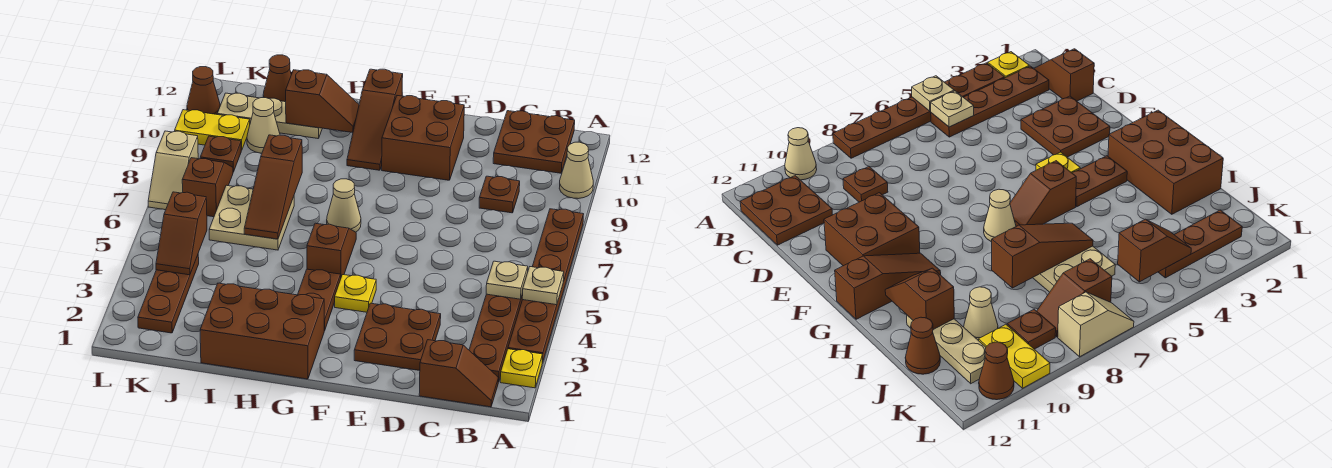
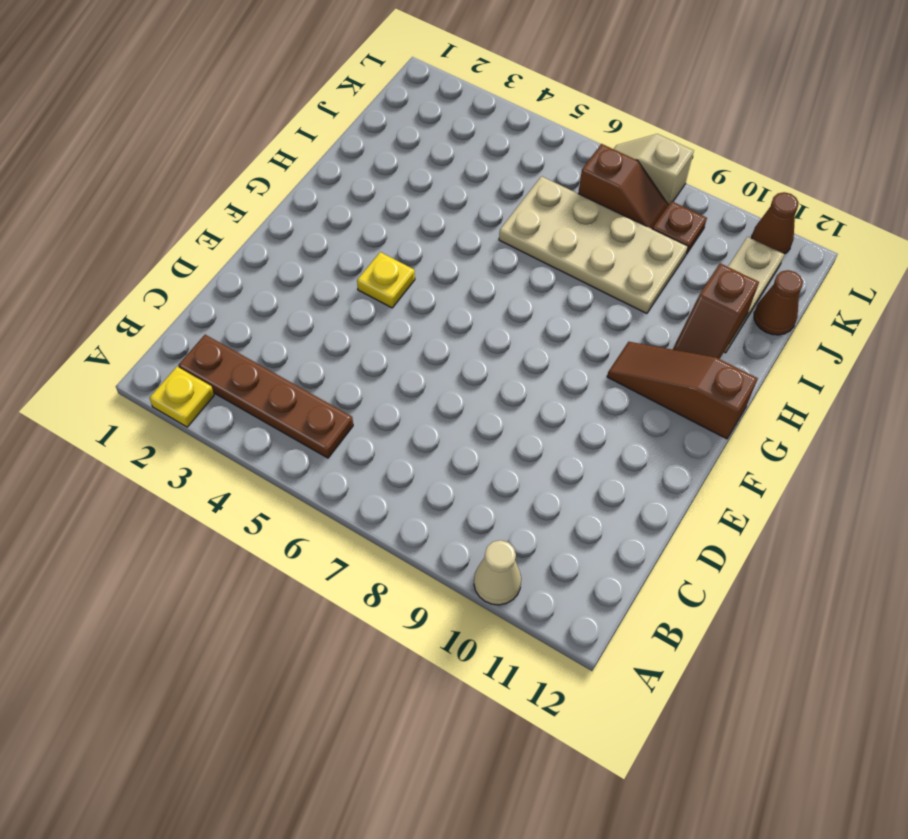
tan plate I6:J9 level 1 -> tan plate I6:J7 level 1
none -> brown plate A3:A8 level 1
none -> brown slope B1:C1 level 1 top C
none -> brown plate B11:C12 level 1
none -> brown plate C9 level 1

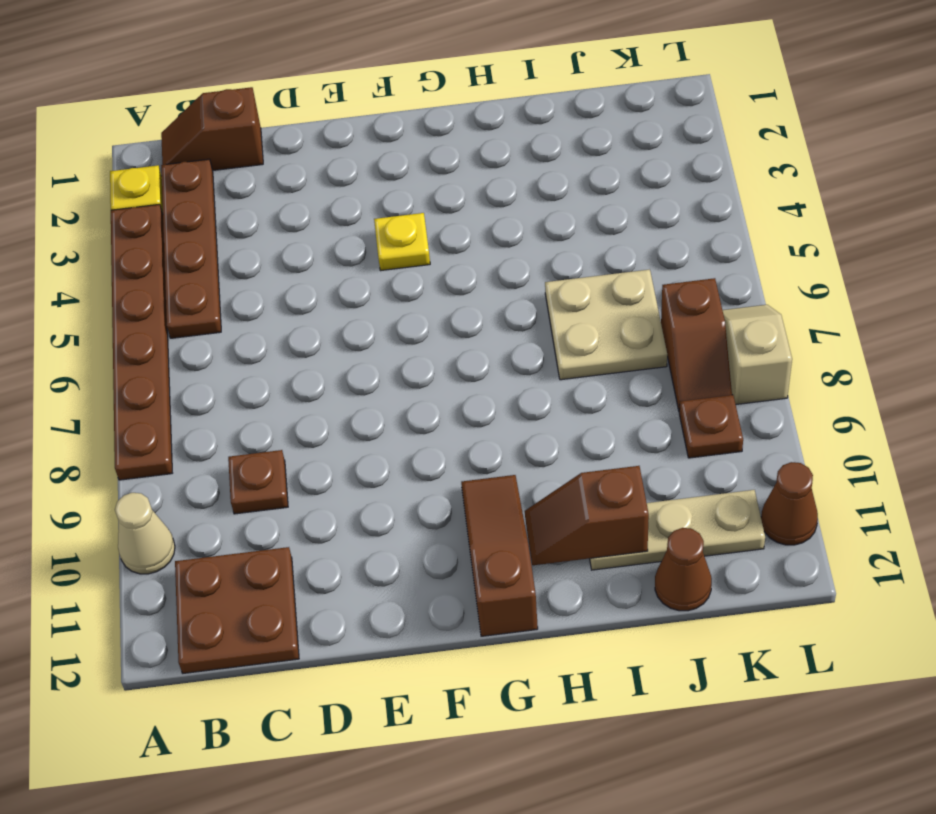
none -> brown plate D2:E3 level 1
none -> brown brick E10:F11 level 1
none -> brown brick G1:I2 level 1
none -> brown plate G3:G4 level 1

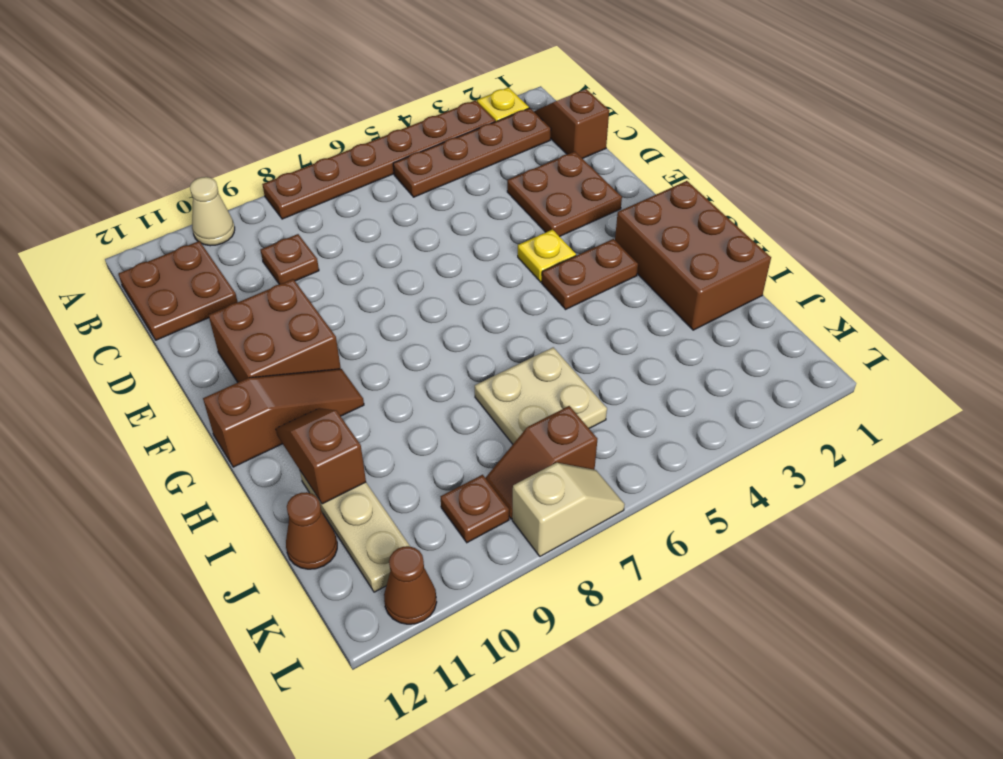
none -> brown slope G5:G6 level 1 top 5
none -> tan cone G7 level 1
none -> tan cone J10 level 1
none -> brown plate K2:K4 level 1

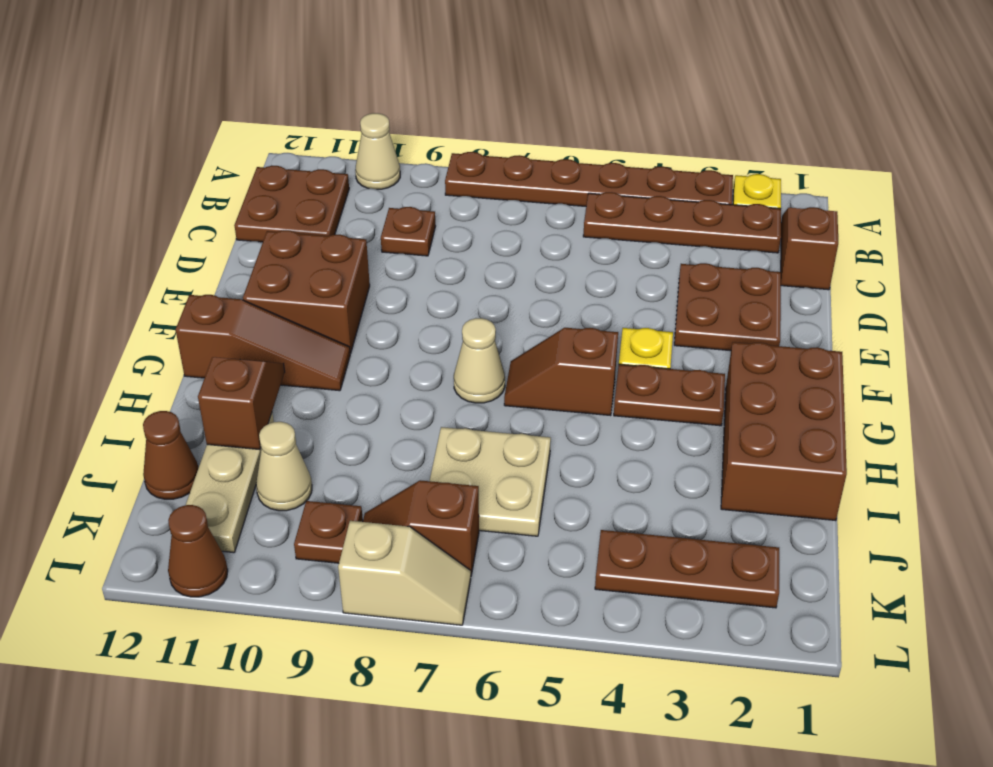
none -> yellow plate K10:L10 level 1
none -> tan plate A5 level 2
none -> tan plate B5 level 2
none -> brown slope I6:I8 level 2 top 8

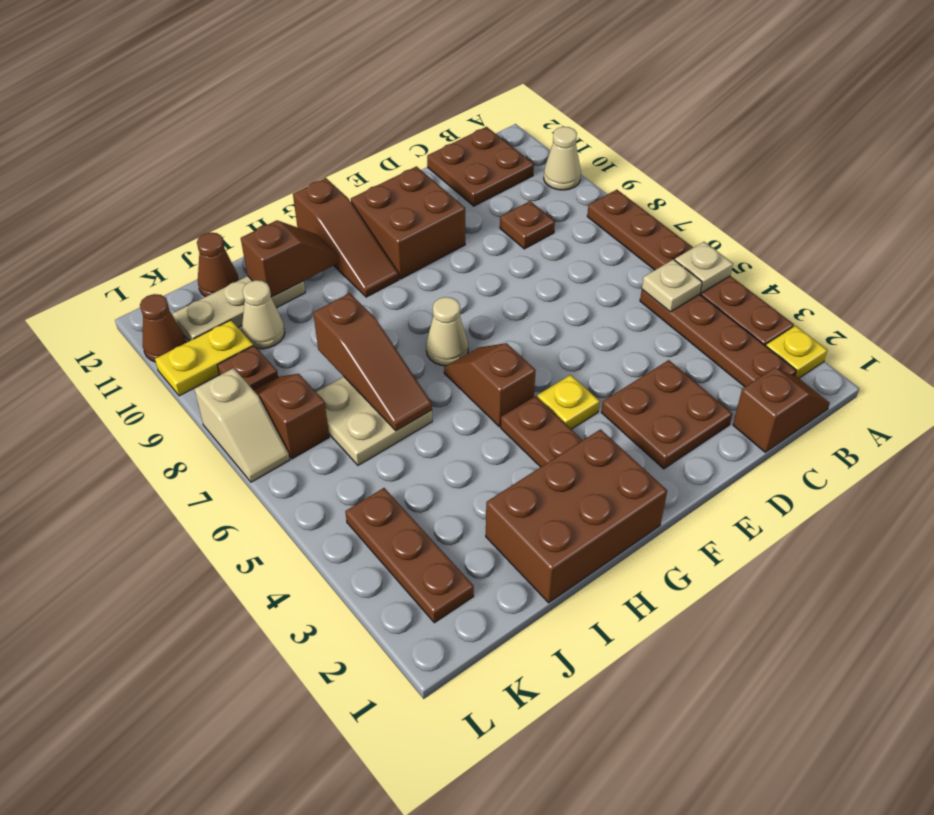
none -> brown slope K4:K5 level 2 top 5

